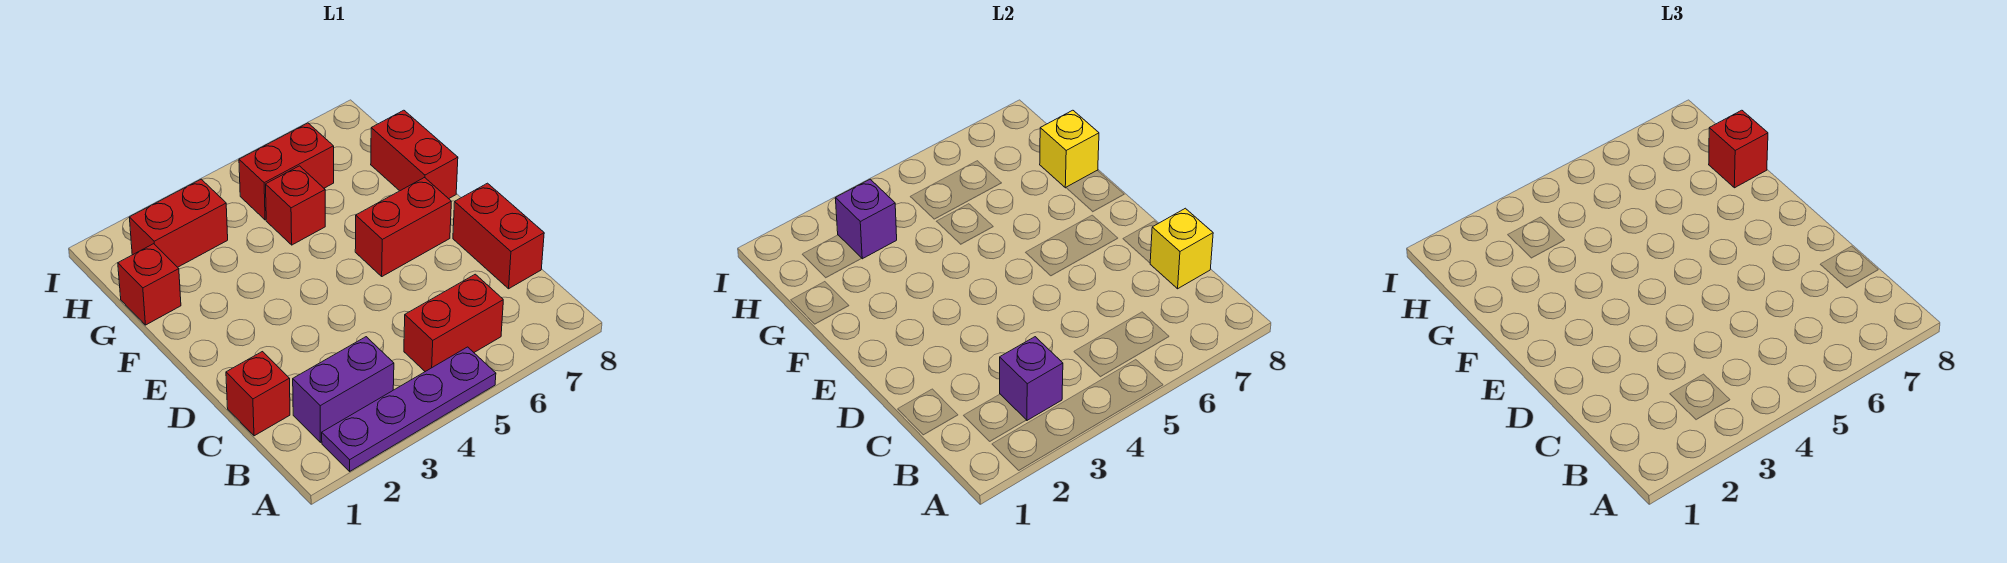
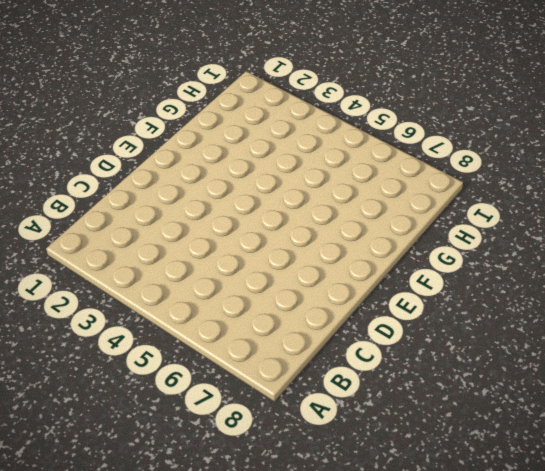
none -> purple plate A2:A5 level 1
none -> purple brick B2:B3 level 1
none -> red brick B5:B6 level 1

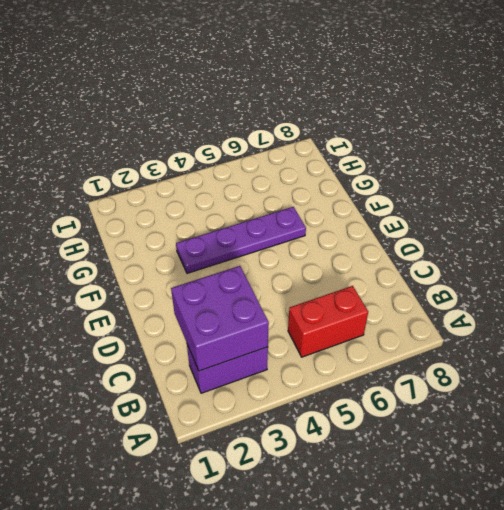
purple brick B2:C3 level 2 -> purple brick B3 level 2
purple plate F3:F6 level 1 -> purple plate A2:A5 level 1
none -> red brick C1 level 1
none -> red brick C8:D8 level 1
none -> red brick E6:E7 level 1

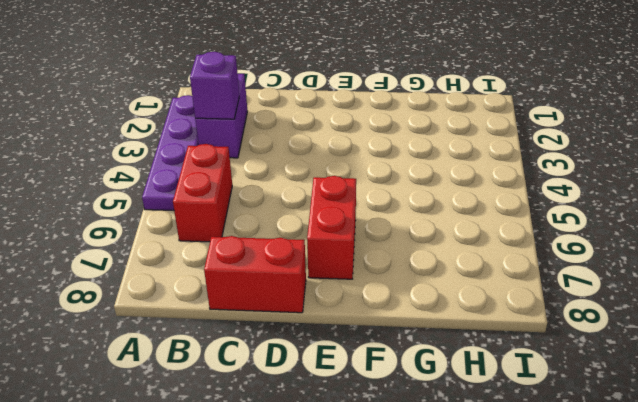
none -> red brick C1 level 1
none -> red brick F8:G8 level 1
none -> red brick G1 level 1

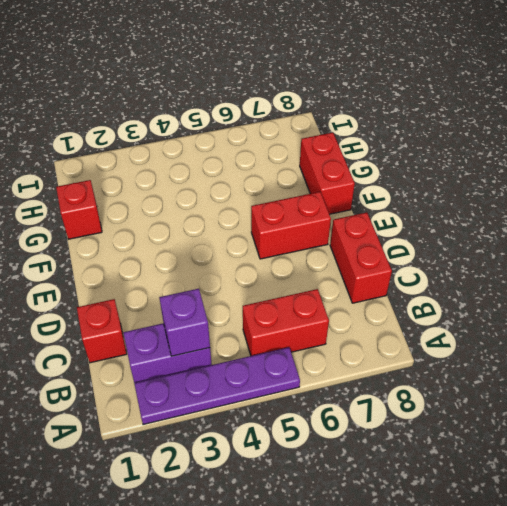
none -> red brick G5 level 1
none -> red brick H2:H3 level 1
none -> red brick H5:H6 level 1

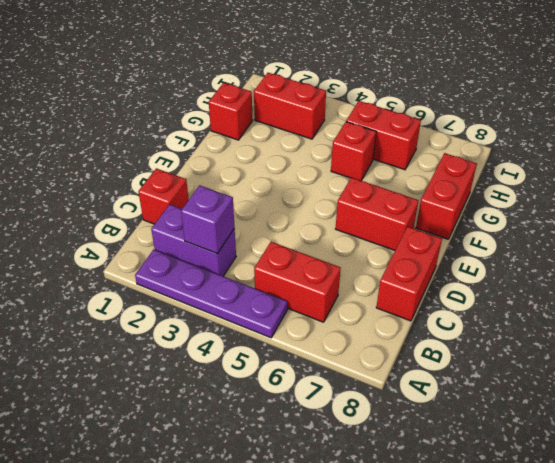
none -> yellow brick C8 level 2
none -> yellow brick G8 level 2
none -> purple brick H3 level 2

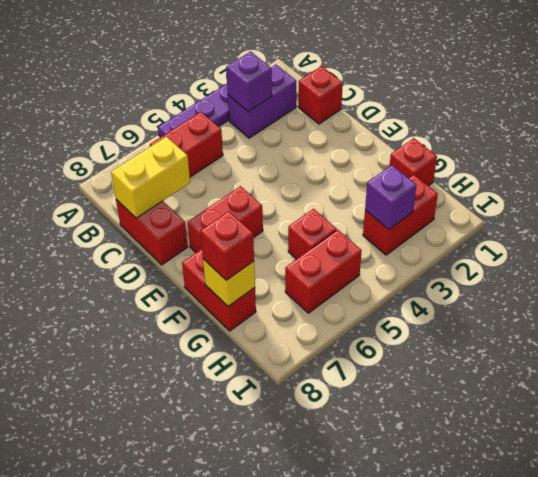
yellow brick C7:C8 level 2 -> yellow brick C8 level 2

